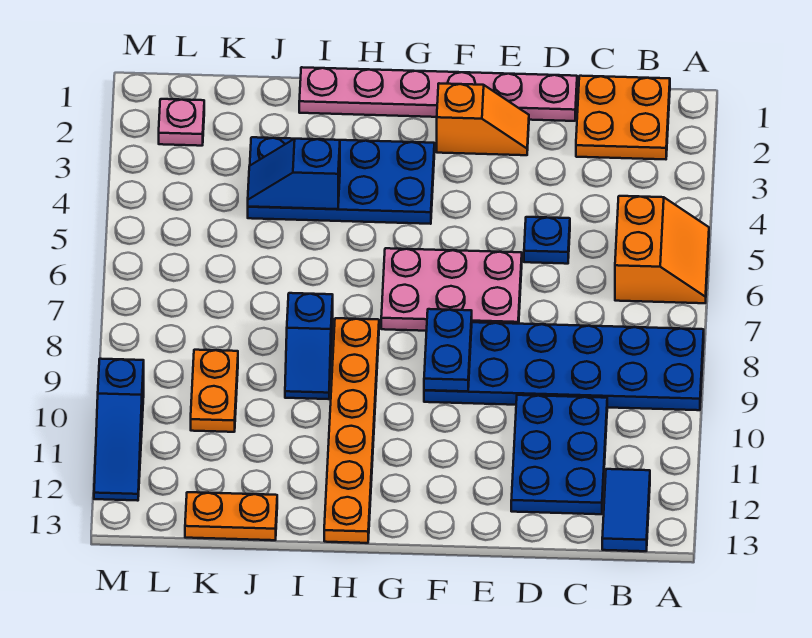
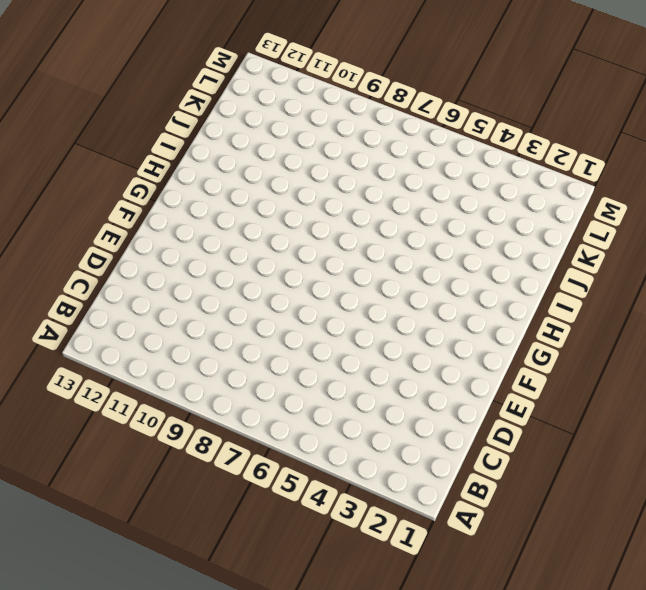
none -> orange slope A5:B6 level 1 top B
none -> blue plate A8:F9 level 1
none -> orange plate B1:C2 level 1

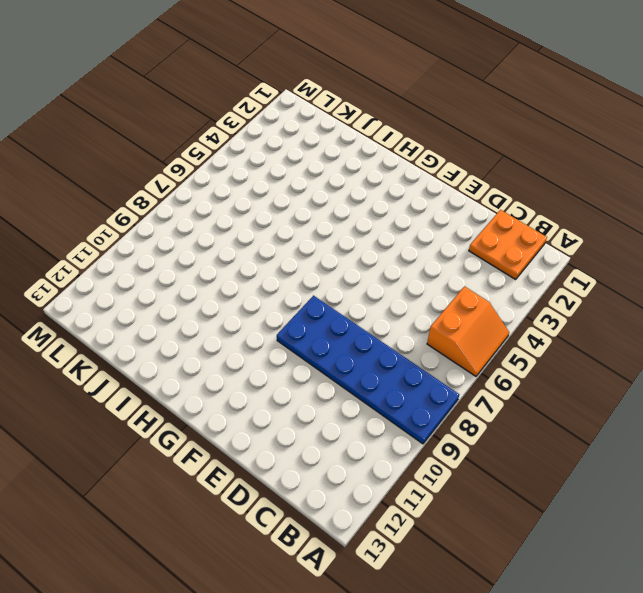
none -> blue tile B12:B13 level 1
none -> blue plate C10:D12 level 1
none -> pink plate D1:I1 level 1

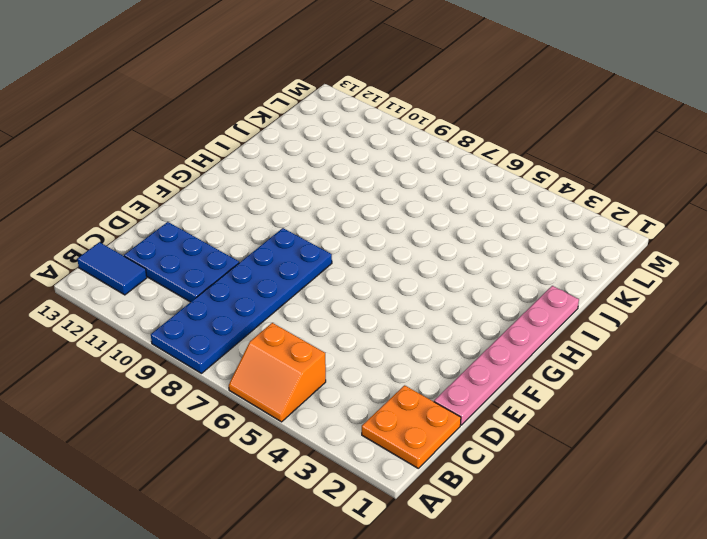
none -> blue plate D5 level 1
none -> orange slope E2:F2 level 1 top F
none -> pink plate E6:G7 level 1

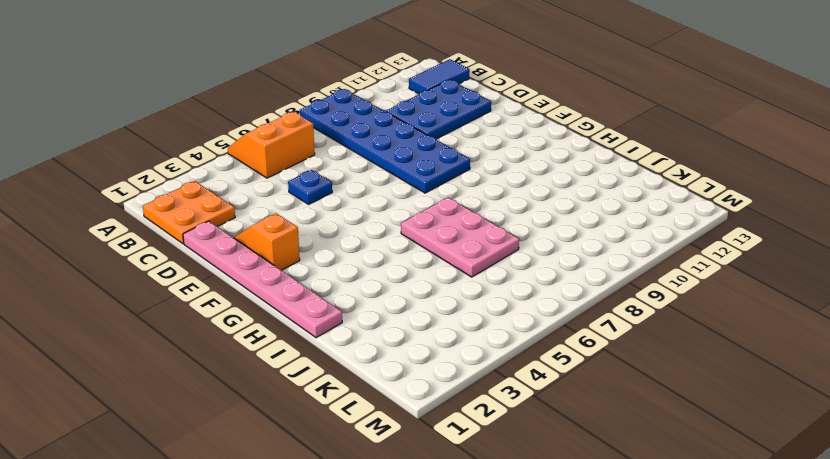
pink plate H6:J7 level 1 -> pink plate E6:G7 level 1
none -> blue plate G3:J4 level 1
none -> orange plate H8:H13 level 1
none -> blue slope I8:I9 level 1 top 8

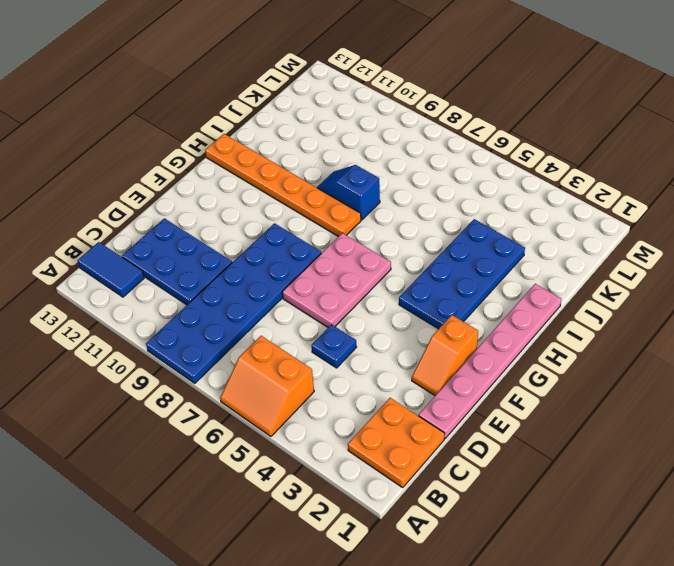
none -> orange plate J13:K13 level 1
none -> orange plate K9:K10 level 1
none -> pink plate L2 level 1

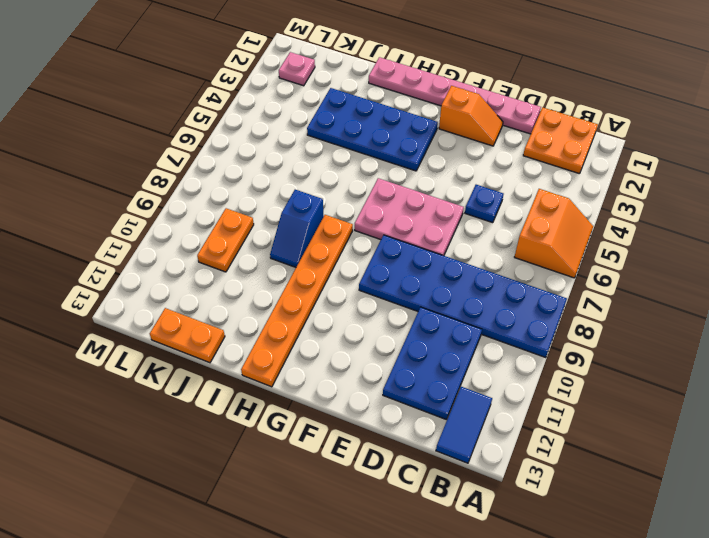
none -> blue slope M10:M12 level 1 top 10
none -> blue plate F8:F9 level 2
none -> blue slope I4:J4 level 2 top I

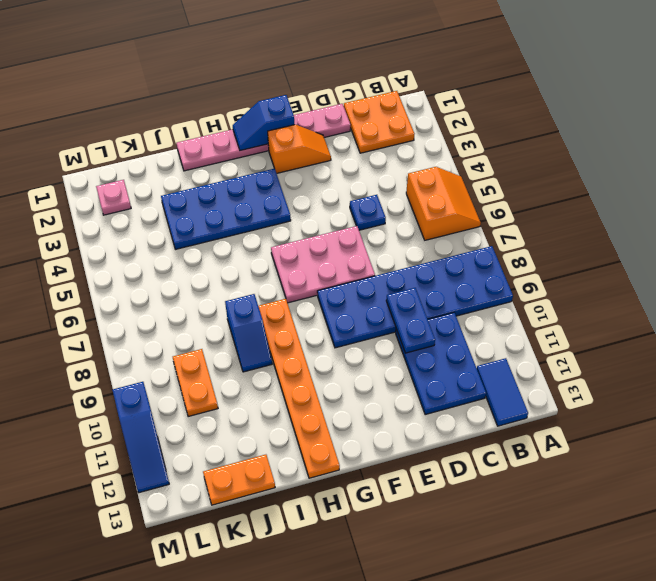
blue plate D9:D10 level 2 -> blue plate F8:F9 level 2
blue slope F1:G1 level 2 top F -> blue slope I4:J4 level 2 top I

